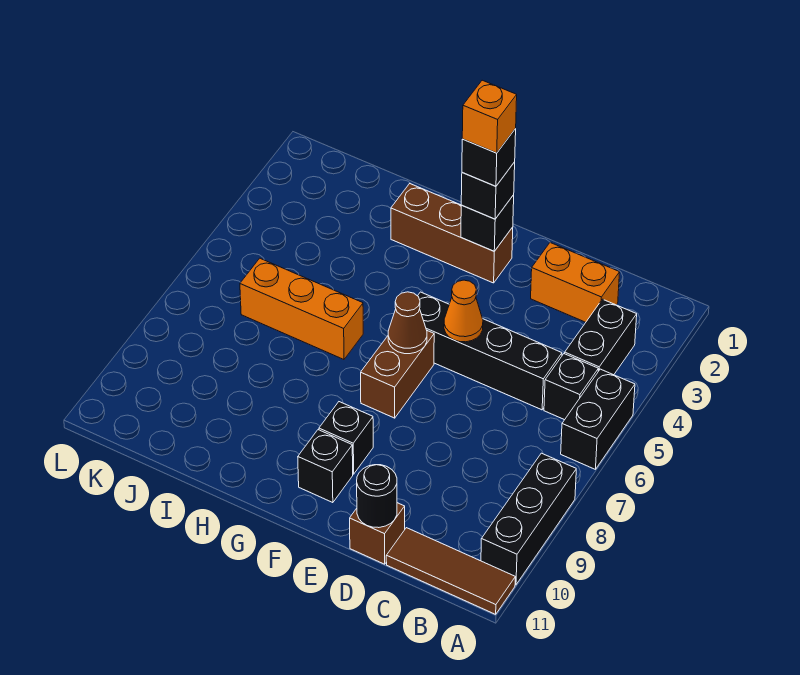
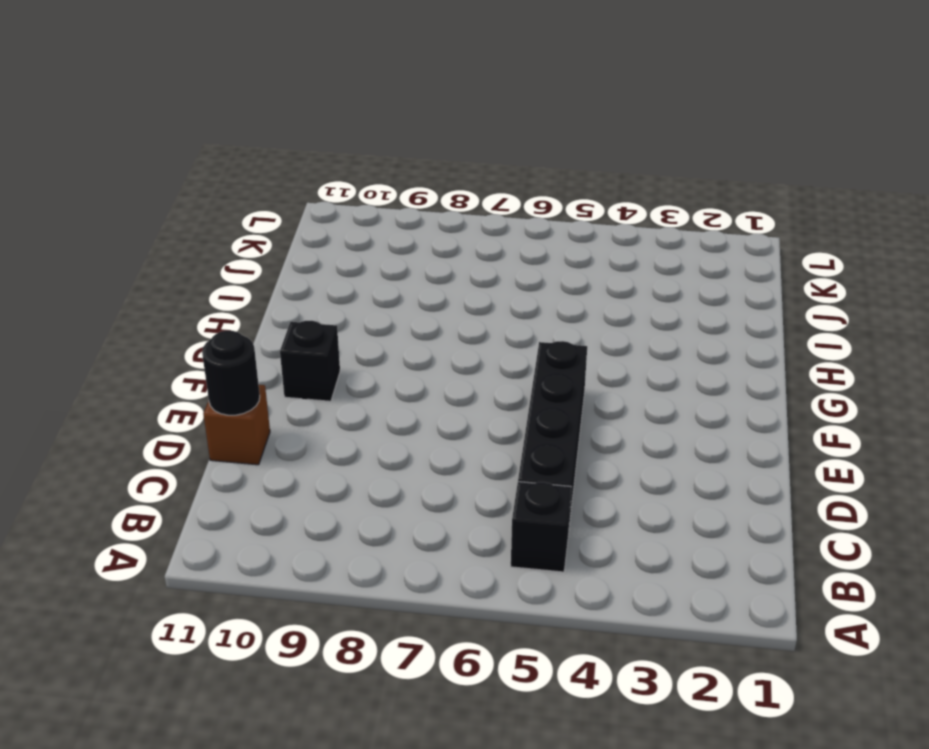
none -> black brick A5:A6 level 1
none -> black brick A8:A10 level 1
none -> brown tile A11:C11 level 1

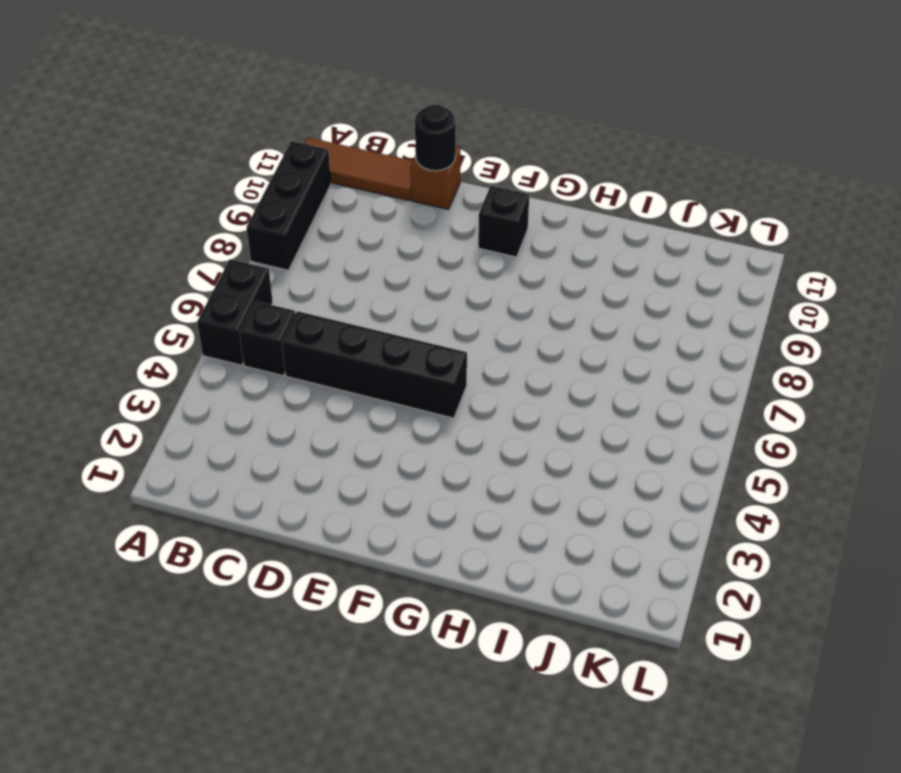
none -> black brick B3:B4 level 1
none -> orange brick C2:D2 level 1
none -> brown brick F2:H2 level 1

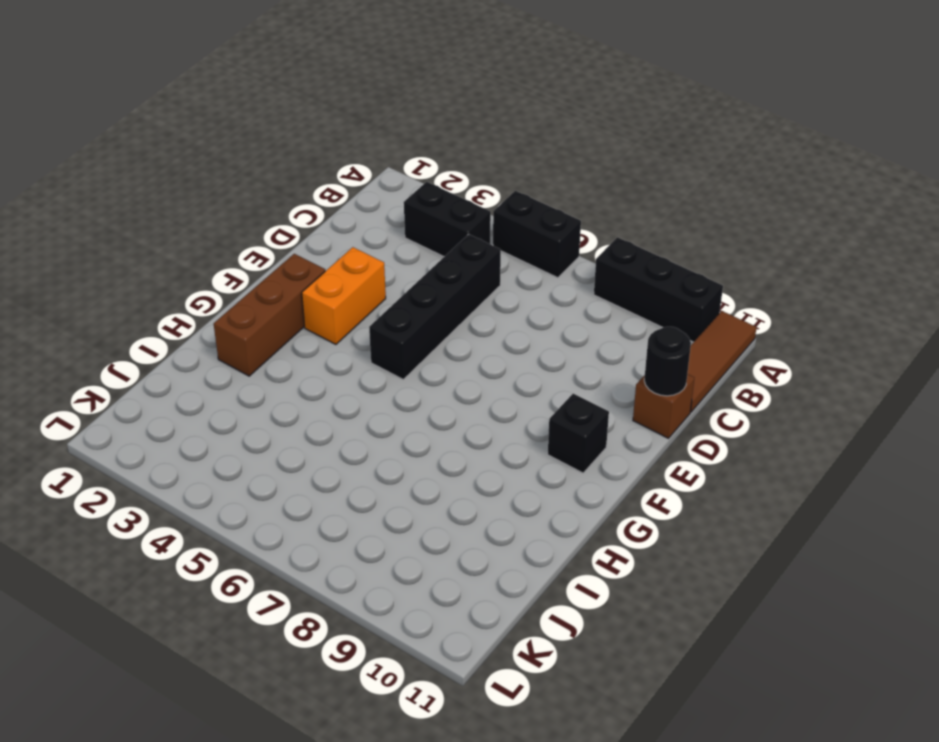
orange brick E3:F3 level 1 -> orange brick C2:D2 level 1
none -> black brick B5 level 1
none -> brown brick F6:F7 level 1
none -> black brick F9 level 1

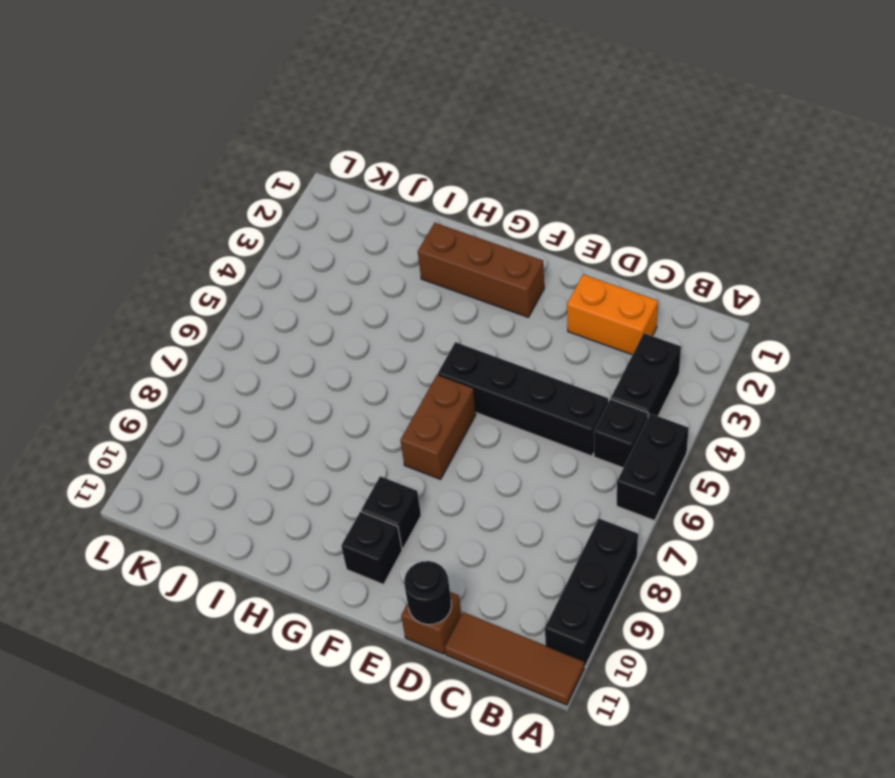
none -> orange brick H6:J6 level 1
none -> orange cone E5 level 2
none -> black brick F2 level 2

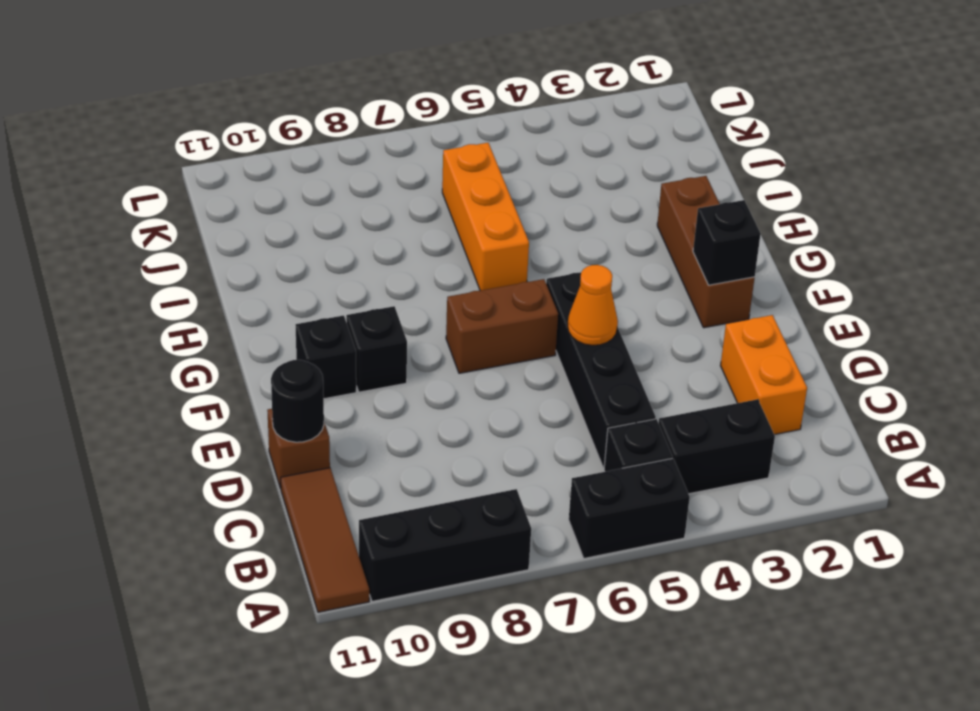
none -> brown cone F6 level 2
none -> black brick F2 level 3
none -> black brick F2 level 4

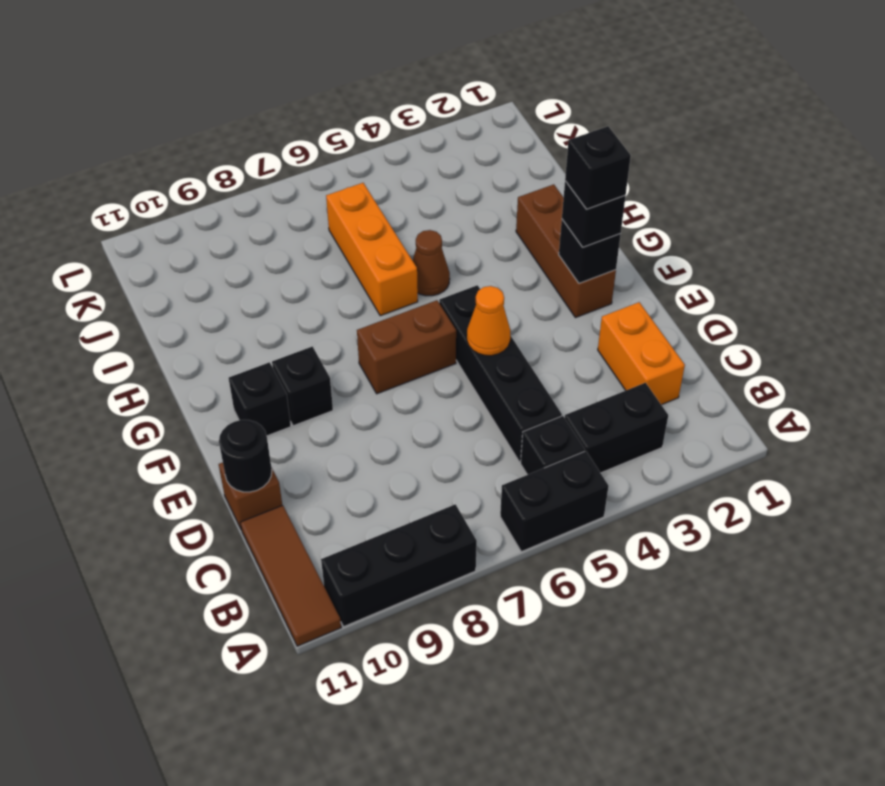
brown cone H5 level 1 -> brown cone F6 level 2
none -> orange brick F2 level 5

